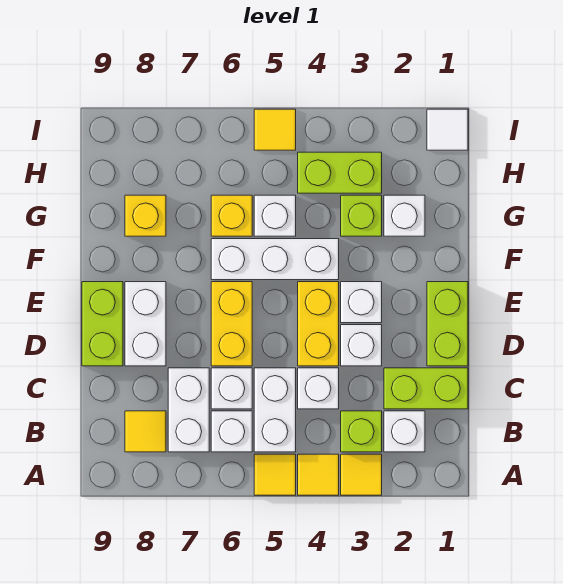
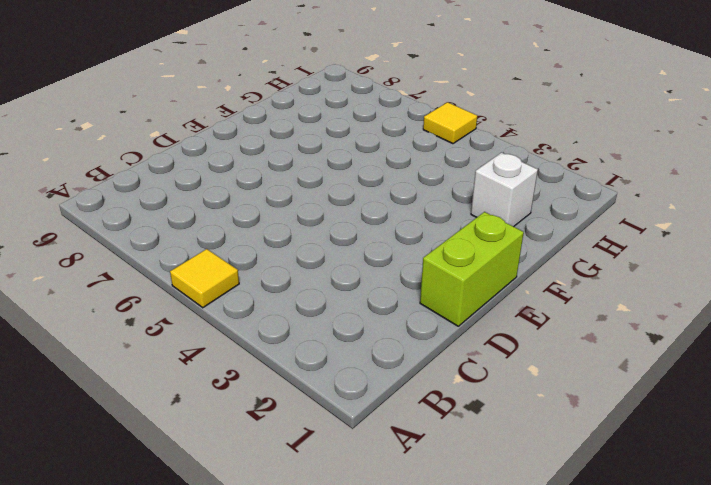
none -> yellow tile A3 level 1
none -> yellow tile A4 level 1
none -> white brick B2 level 1

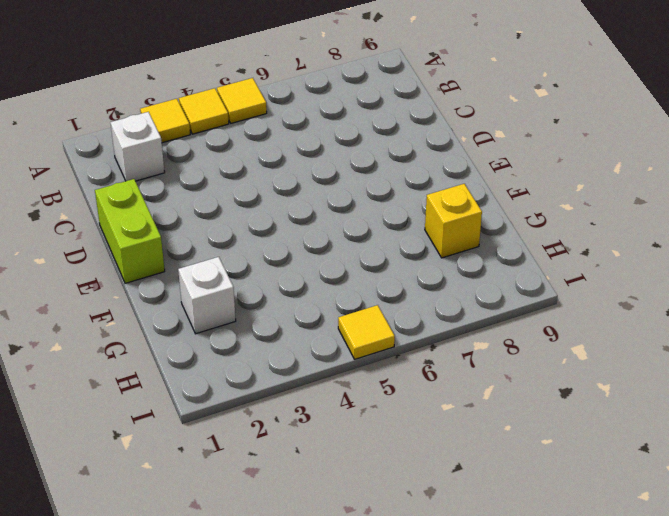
none -> lime brick B3 level 1
none -> white brick B5:C5 level 1
none -> white brick B6 level 1

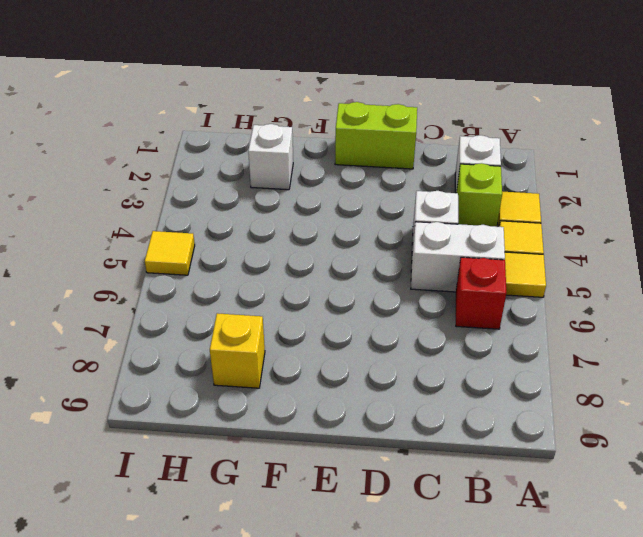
red brick B6 level 1 -> white brick B6 level 1
none -> white brick B7:C7 level 1
none -> yellow tile B8 level 1
none -> lime brick C1:C2 level 1

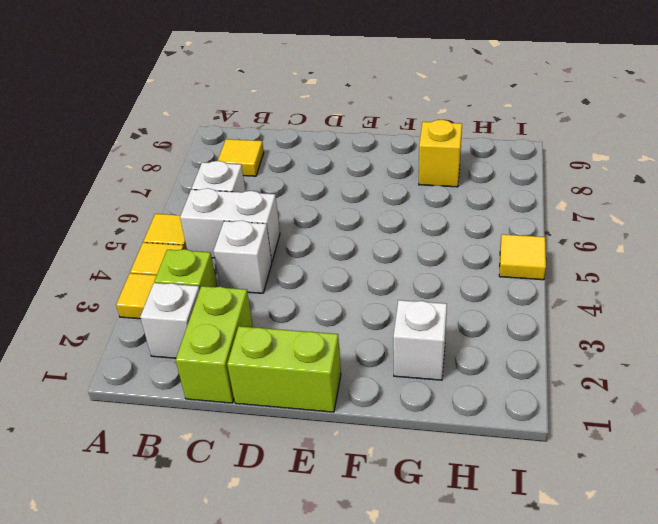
none -> white brick B7:C7 level 1
none -> white brick C6 level 1
none -> white brick D3 level 1

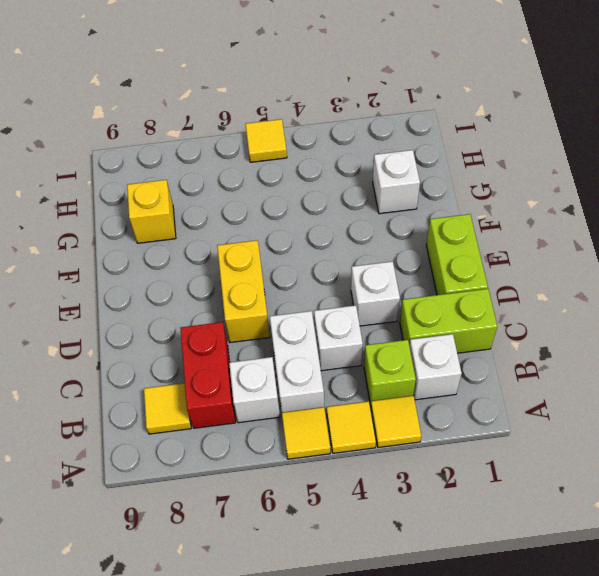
red brick B7:C7 level 1 -> white brick B7:C7 level 1
none -> white brick C6 level 1
none -> yellow brick D4:E4 level 1
none -> white brick D8:E8 level 1

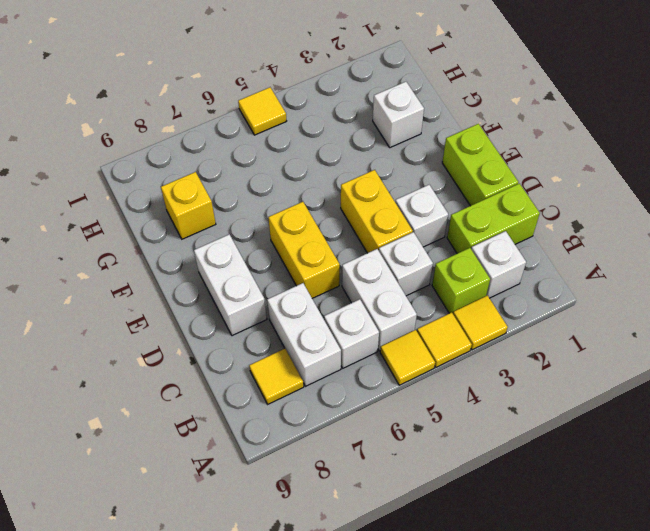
none -> white brick C6 level 1
none -> lime brick D9:E9 level 1
none -> white brick E3 level 1

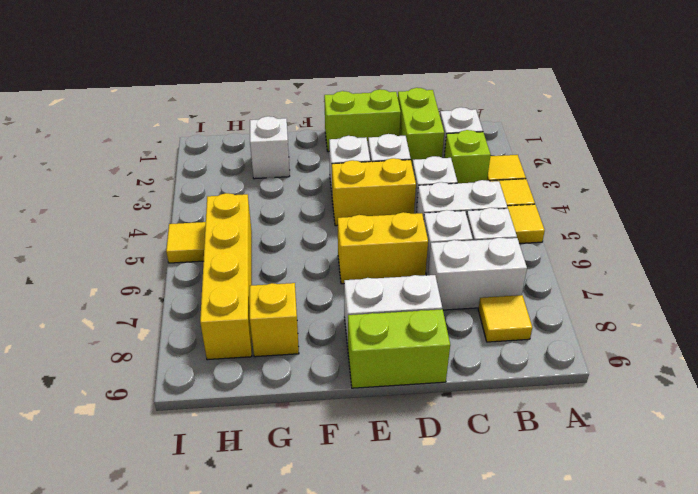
yellow brick H5:H8 level 1 -> none
none -> white brick F4:F6 level 1
none -> lime brick G3 level 1
none -> white brick G5 level 1

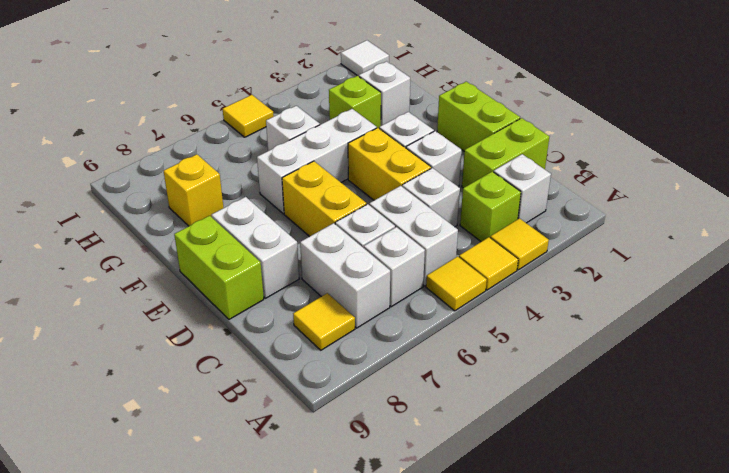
none -> yellow brick G6 level 1
none -> lime brick H3:H4 level 1

